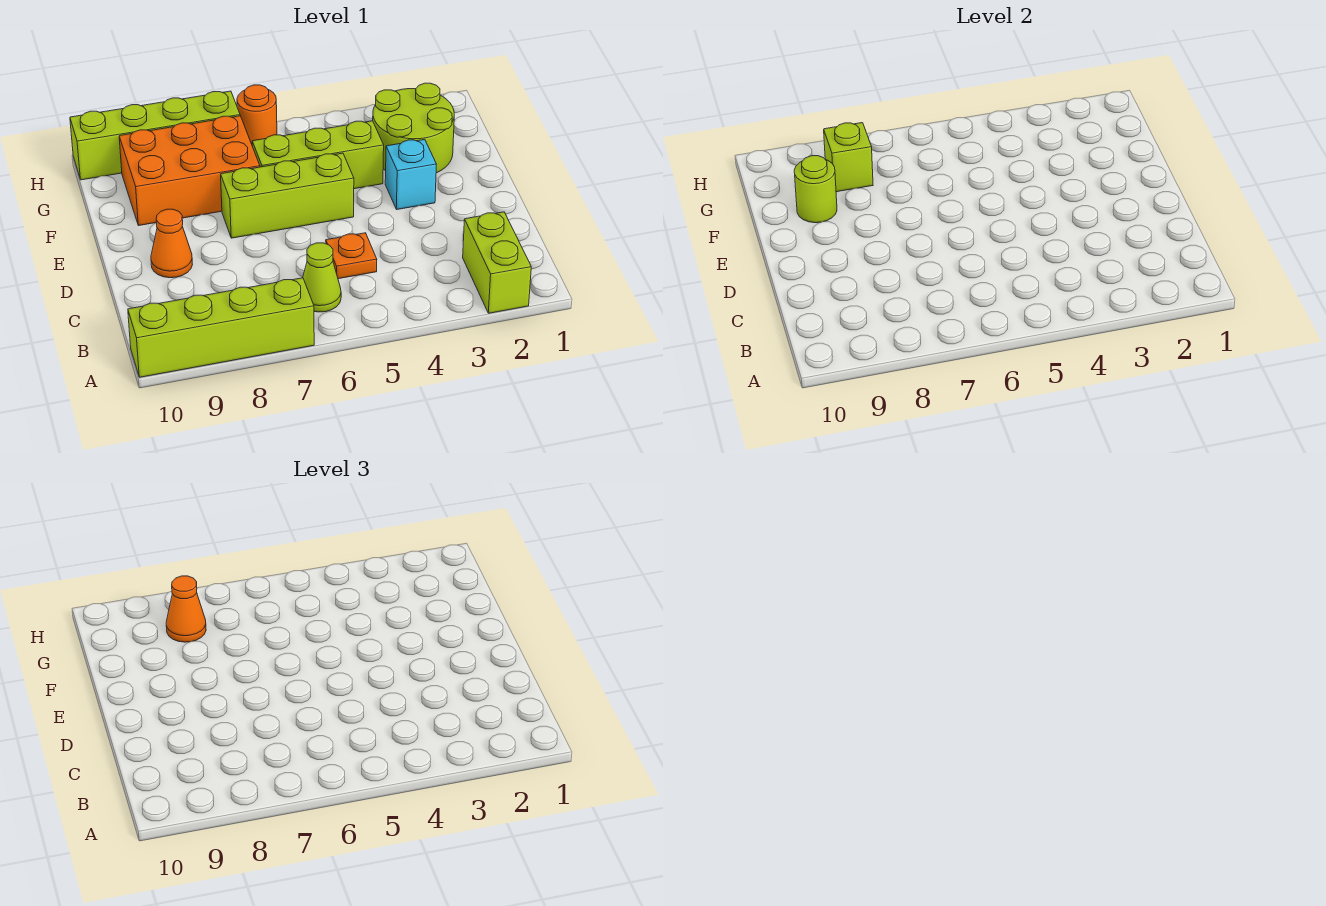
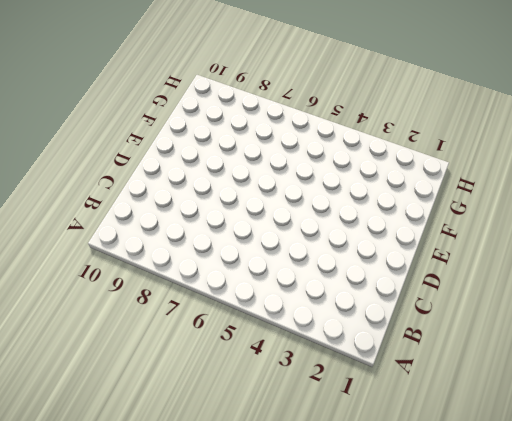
none -> lime brick A2:B2 level 1
none -> lime brick A7:A10 level 1
none -> lime cone B6 level 1

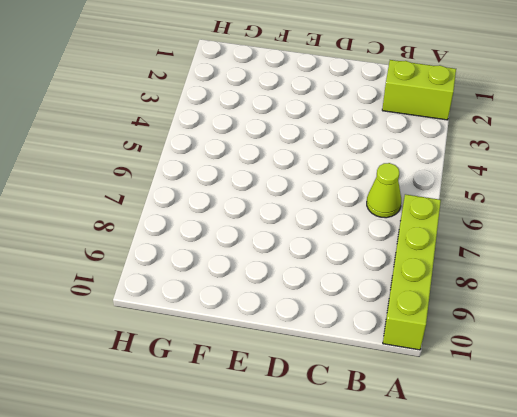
none -> orange plate C5 level 1
none -> orange cone D9 level 1
none -> cyan brick E3 level 1

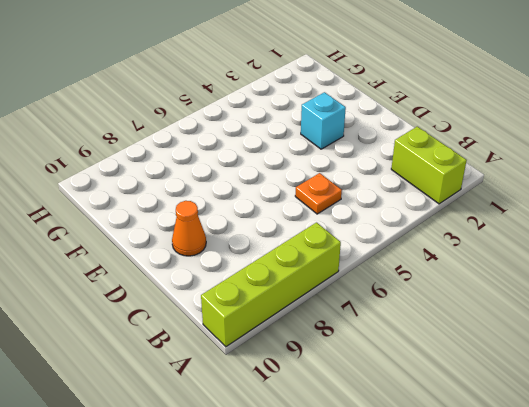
none -> lime cone B6 level 1
none -> lime brick E5:E7 level 1
none -> lime round brick F2:G3 level 1

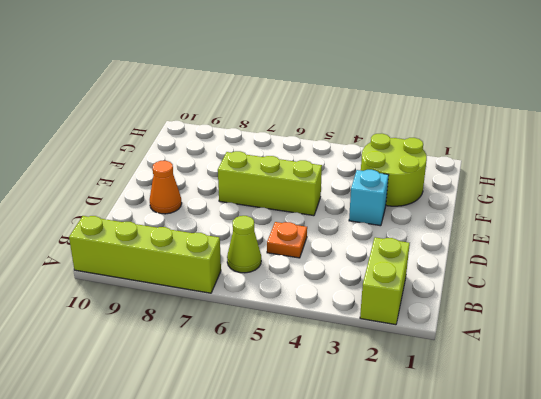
none -> lime brick F4:F6 level 1
none -> orange brick F7:G9 level 1
none -> orange round brick H6 level 1

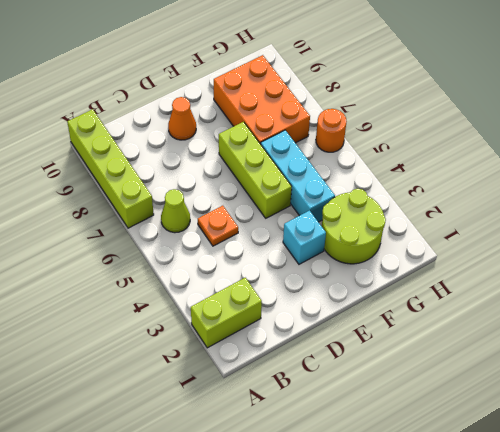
cyan brick F4:F6 level 1 -> lime brick F4:F6 level 1
none -> lime brick H7:H10 level 1
none -> lime round brick F9 level 2
none -> lime brick G8 level 2

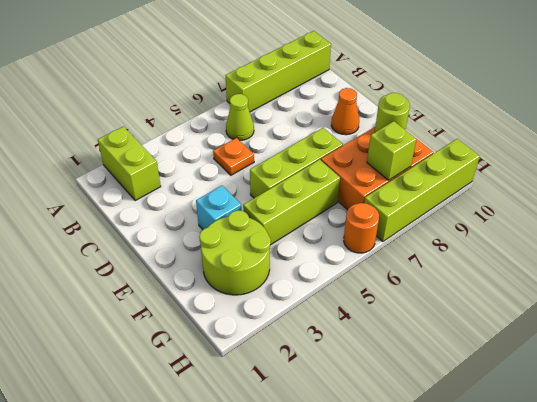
none -> orange cone G8 level 3

